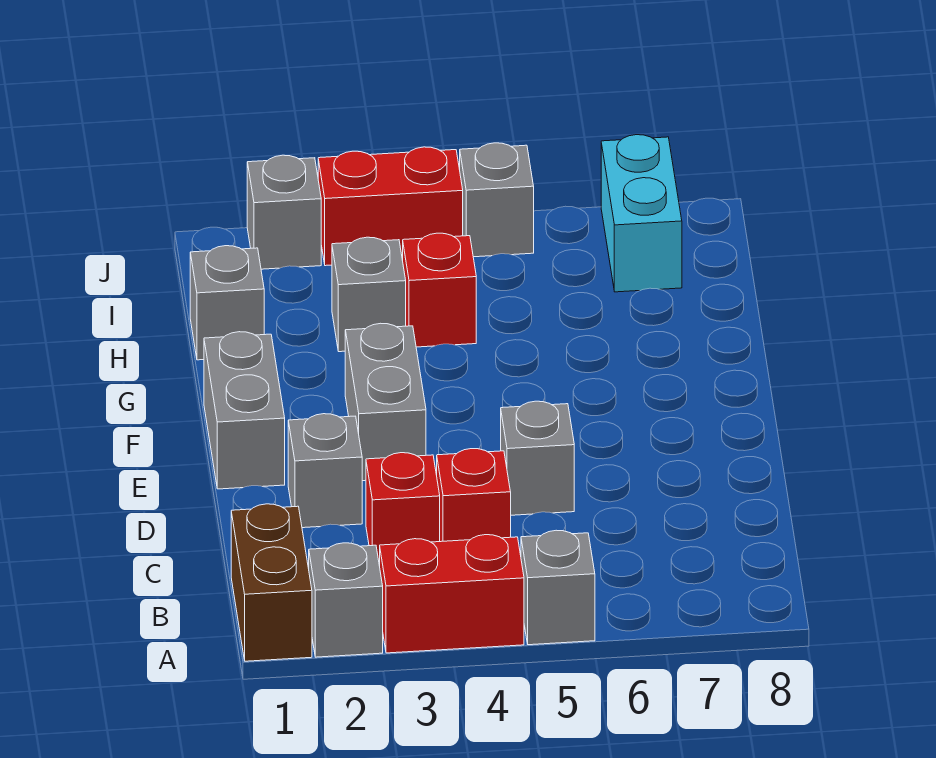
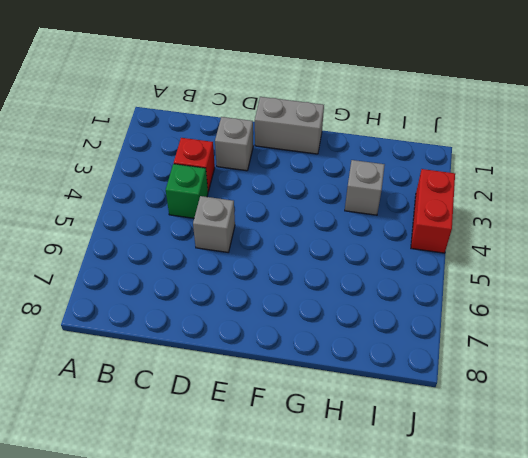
green brick C4 level 1 -> red brick C4 level 1
none -> brown brick A1:B1 level 1
none -> grey brick A2 level 1
none -> red brick A3:A4 level 1

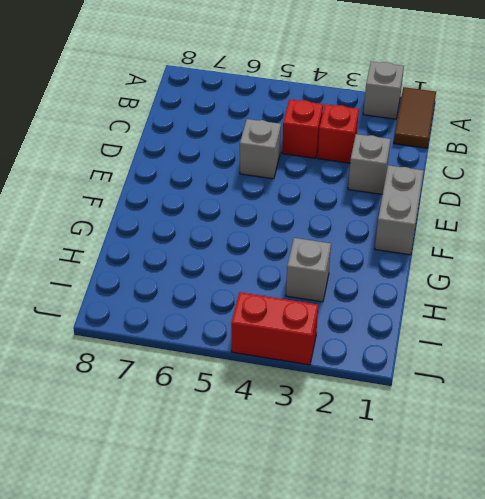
brown tile A1:B1 level 1 -> brown brick A1:B1 level 1
none -> red brick A3:A4 level 1
none -> grey brick A5 level 1
none -> grey brick E3:F3 level 1

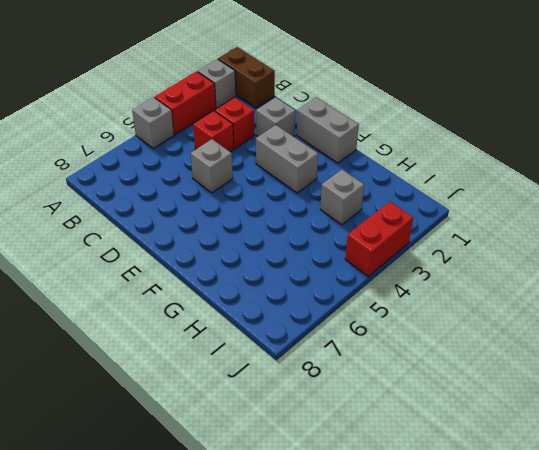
none -> grey brick H1 level 1
none -> red brick H4 level 1
none -> cyan brick I7:J7 level 1

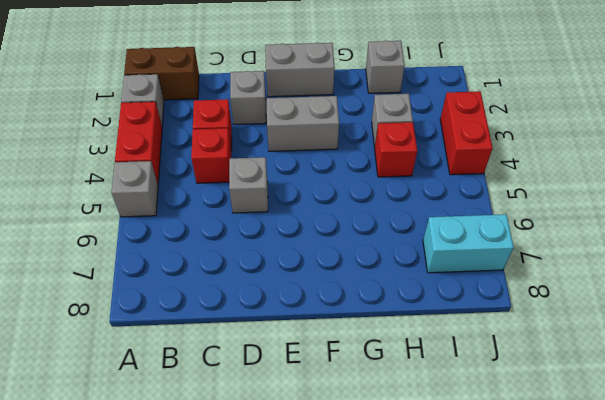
none -> grey brick J2 level 1
none -> grey brick J5 level 1

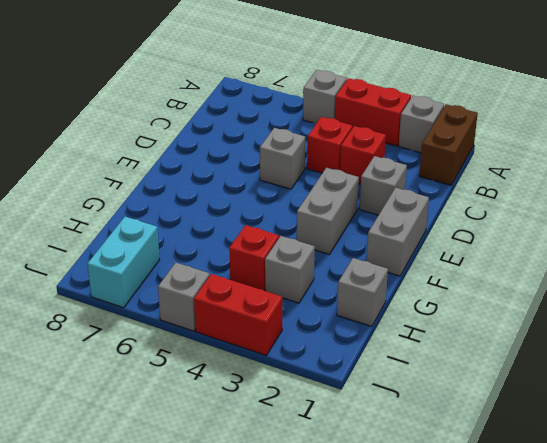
none -> grey brick J2 level 1

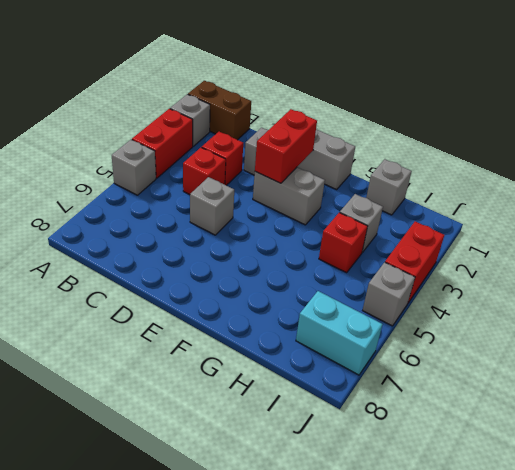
red brick E2:E3 level 2 -> none
none -> grey brick J2 level 1

